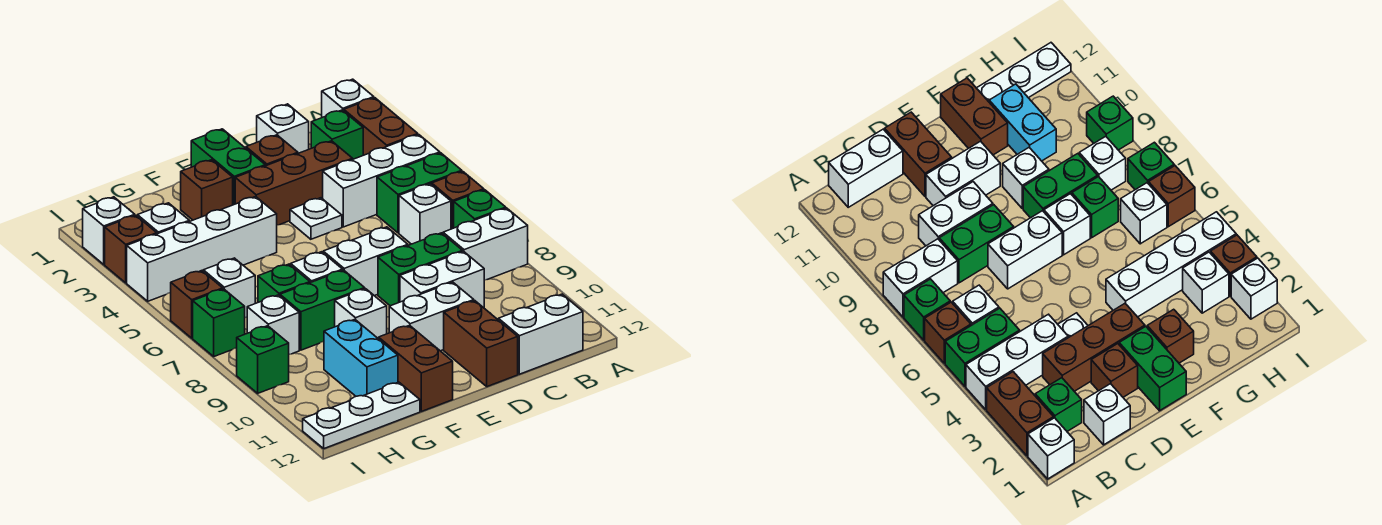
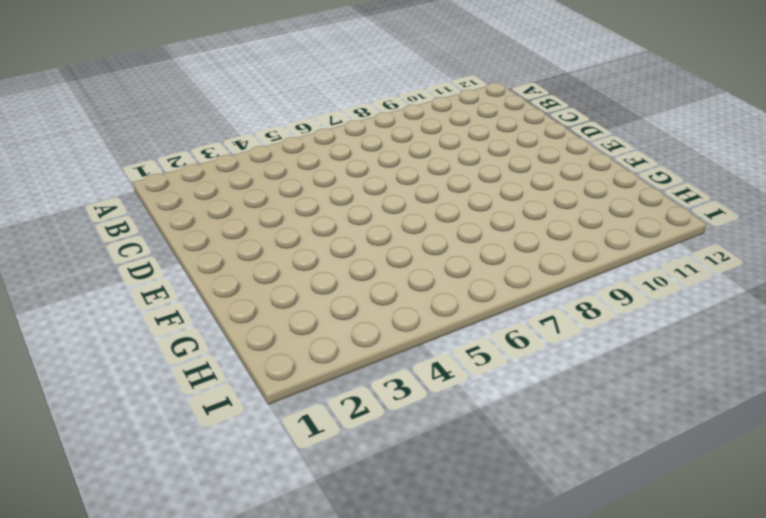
none -> white brick A1 level 1
none -> brown brick A2:A3 level 1
none -> white brick A4:C4 level 1
none -> green brick A5:B5 level 1

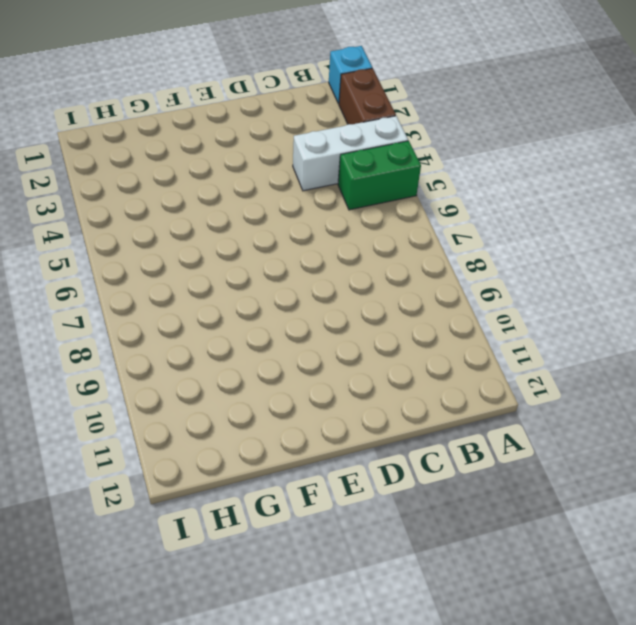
cyan brick A1 level 1 -> white brick A1 level 1
none -> brown brick A6 level 1
none -> green brick A7 level 1
none -> white brick A8:B8 level 1
none -> green brick B2 level 1

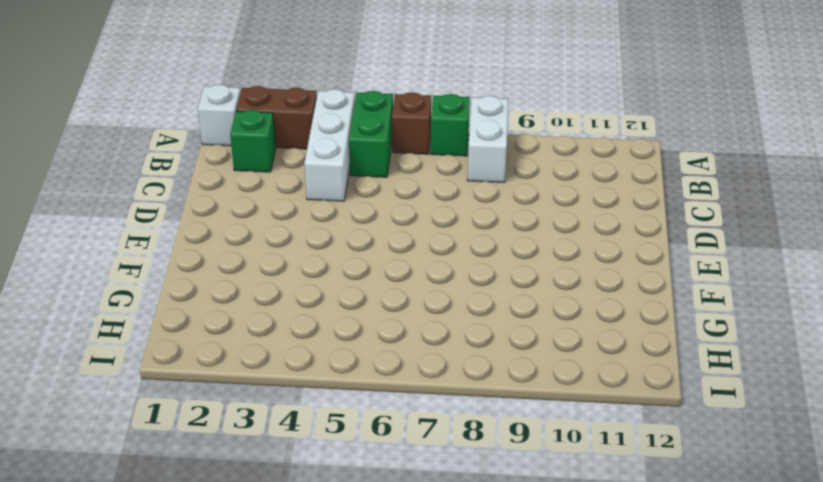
none -> white brick B6 level 1
none -> white brick B12:C12 level 1
none -> white brick C1 level 1
none -> brown brick C3:E3 level 1

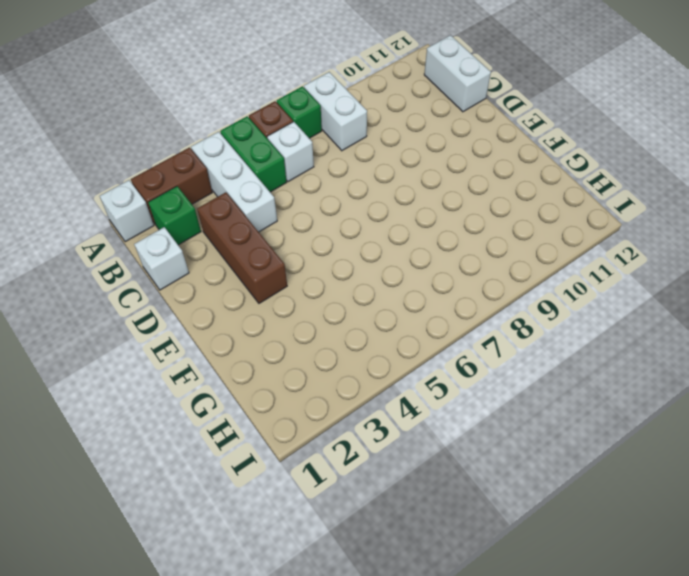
none -> green brick C8:D8 level 1
none -> white brick C9:D9 level 1
none -> brown brick D2 level 1
none -> white plate D4 level 1

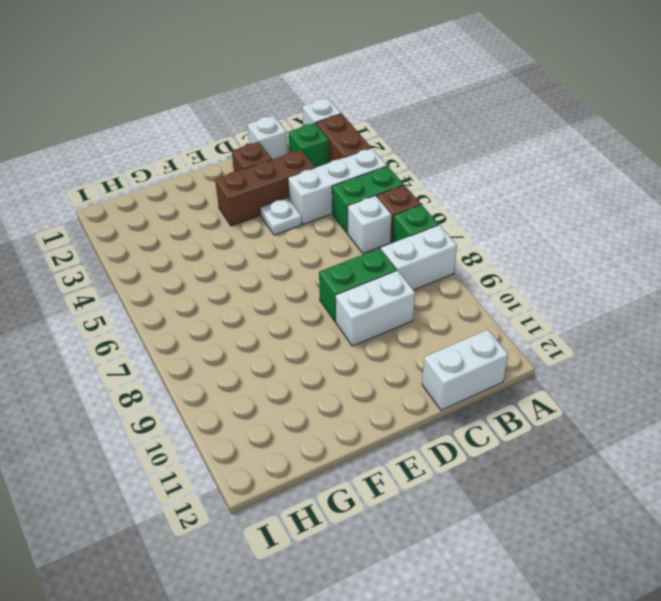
none -> white brick D7:E7 level 1
none -> white brick D10:E10 level 1
none -> brown brick D11:D12 level 1
none -> green brick E1:E2 level 1

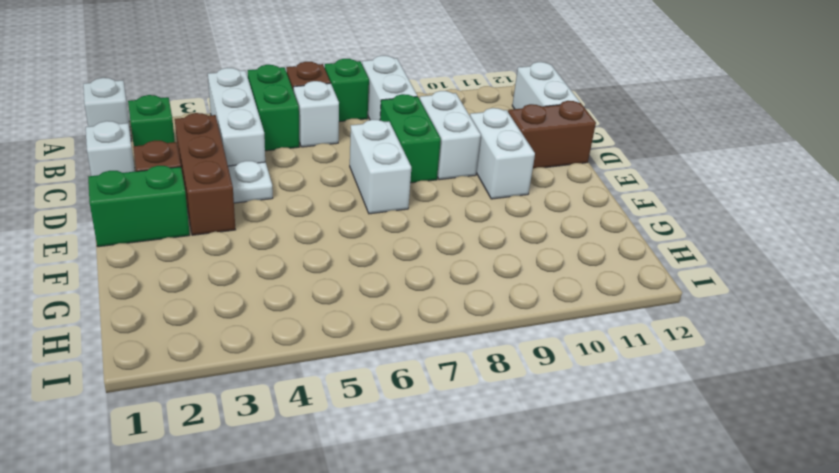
none -> brown brick A2:A3 level 1
none -> brown brick F2 level 1
none -> white brick F4:I4 level 1
none -> white brick F7 level 1

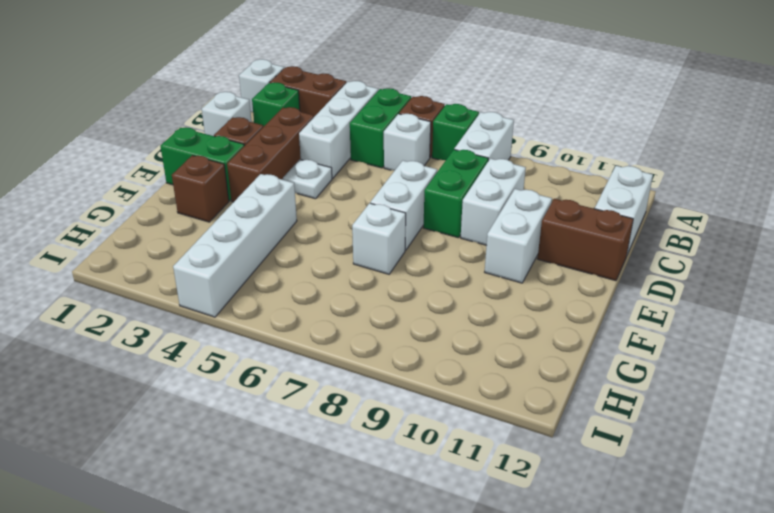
none -> green brick F8:G8 level 1
none -> white brick F9 level 1
none -> brown brick F11:F12 level 1
none -> green brick G7 level 1

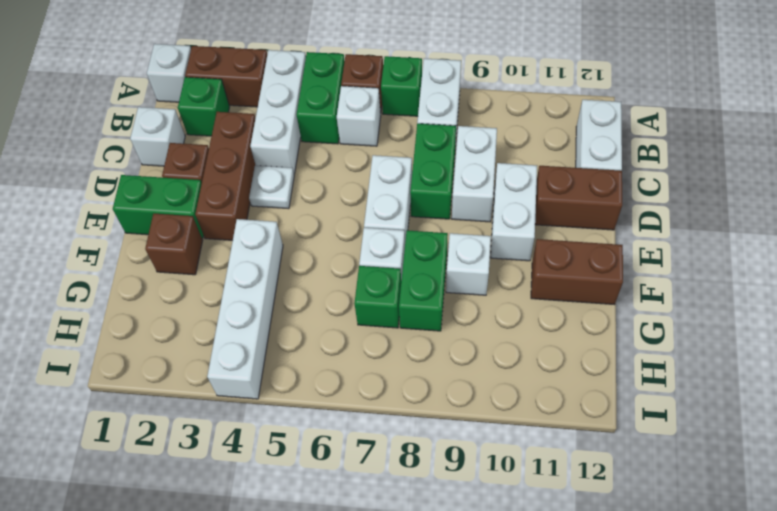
none -> cyan brick G10:G11 level 1
none -> white plate G12:I12 level 1
none -> white brick H3 level 1
none -> white brick H6 level 1

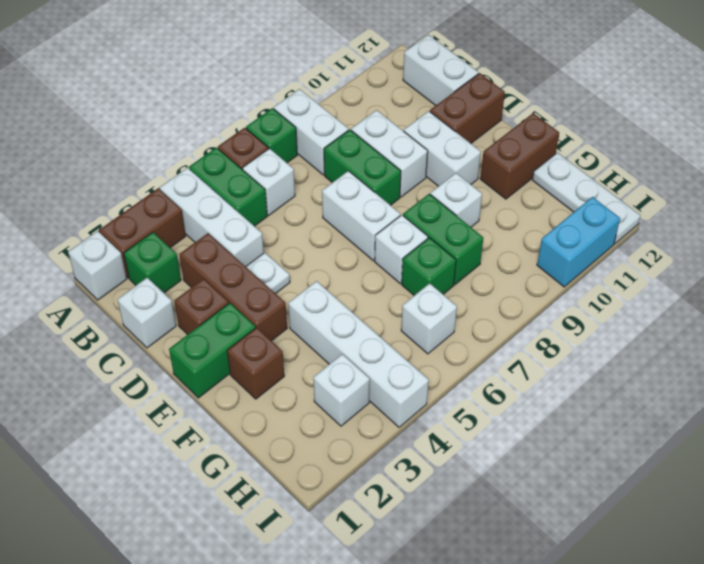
cyan brick I10:I11 level 1 -> cyan brick G10:G11 level 1
none -> white brick H8 level 1
none -> white brick I2 level 1
none -> brown brick I3 level 1
none -> brown brick I6 level 1

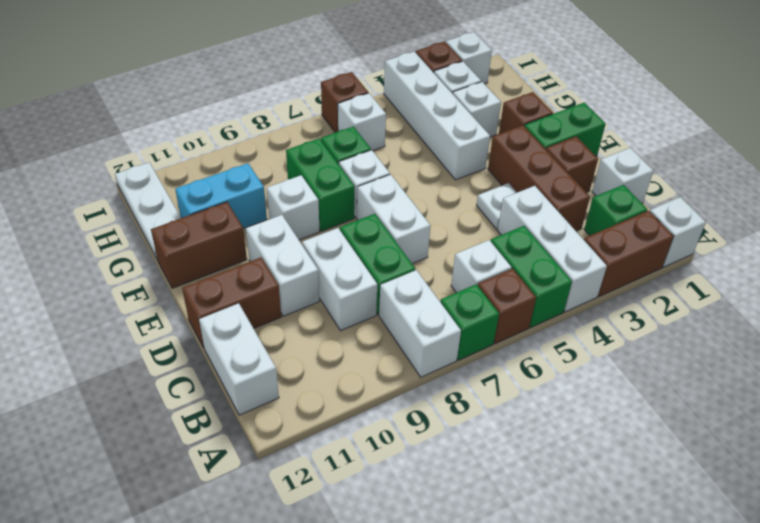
white brick G3 level 1 -> white brick H8 level 1
none -> green brick I7 level 1
none -> green brick I9 level 1

